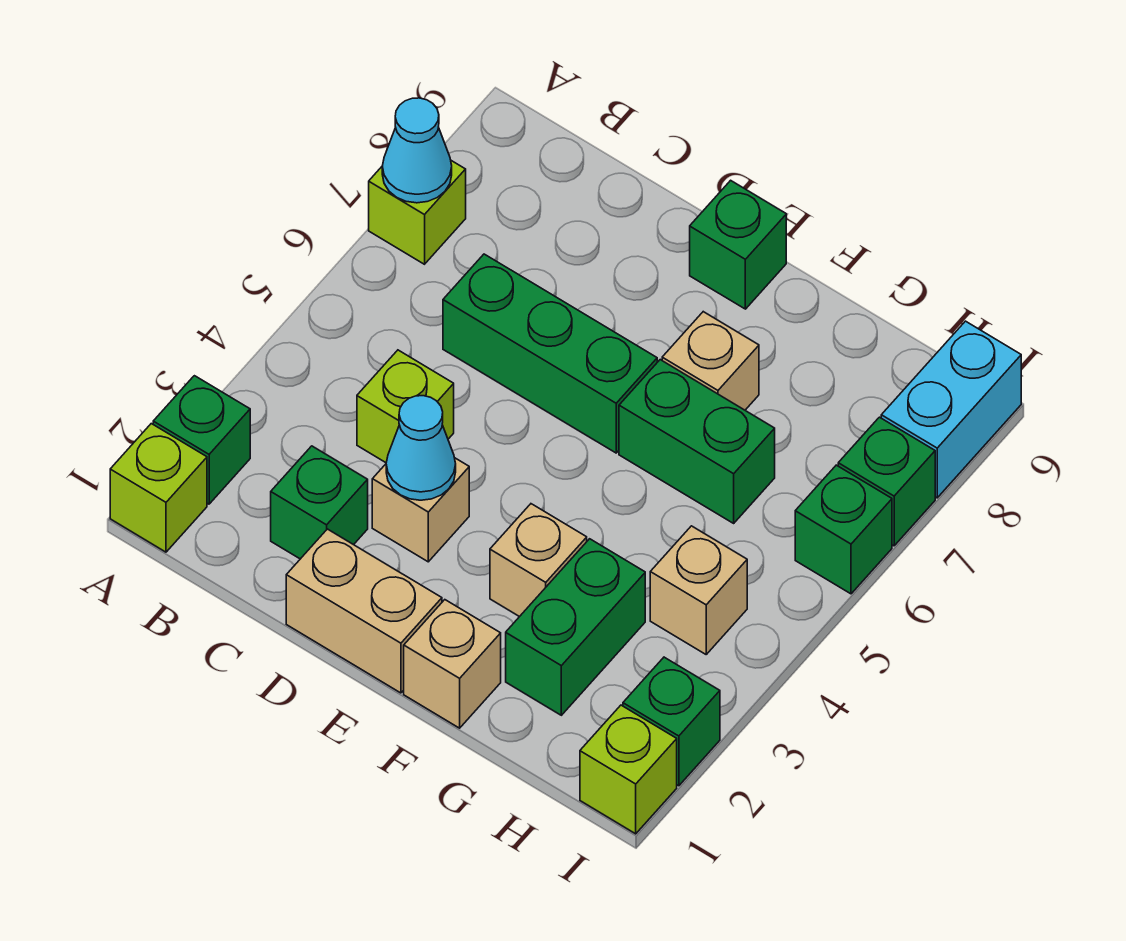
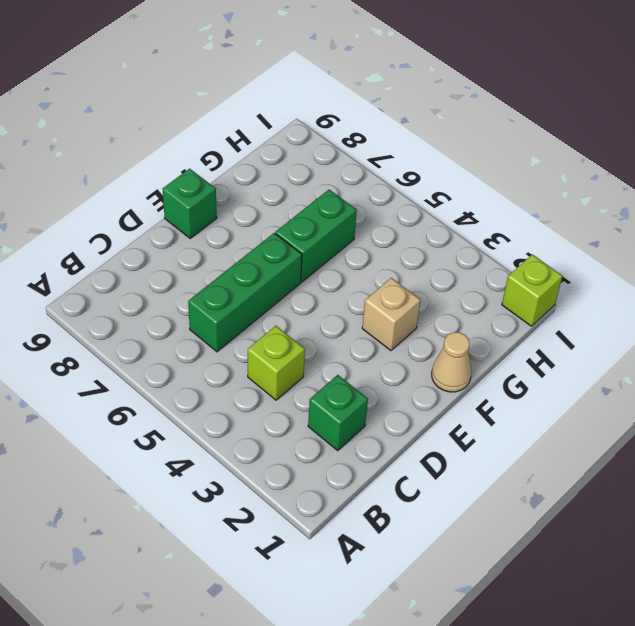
tan cone F1 level 1 -> tan brick F1 level 1
none -> lime brick A1 level 1
none -> green brick A2 level 1
none -> lime brick A7 level 1

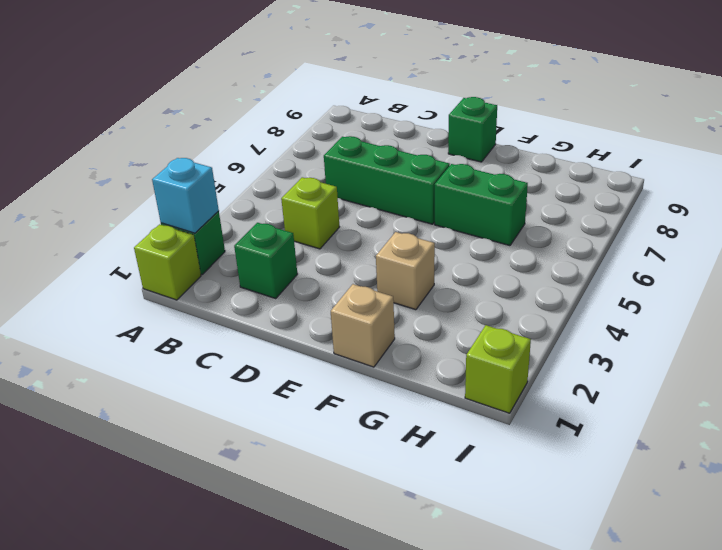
cyan brick A2 level 2 -> none
none -> lime brick A7 level 1
none -> tan brick D1:E1 level 1
none -> tan brick D3 level 1

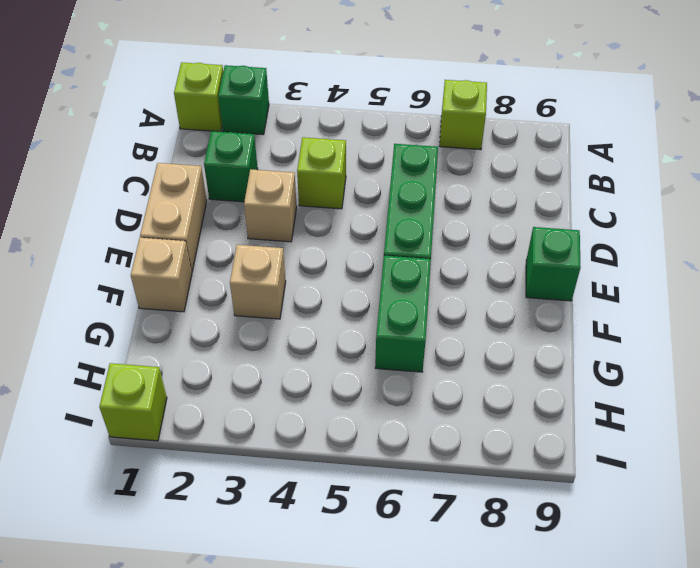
none -> tan brick F7 level 1
none -> green brick G2:G3 level 1
none -> tan brick H4 level 1

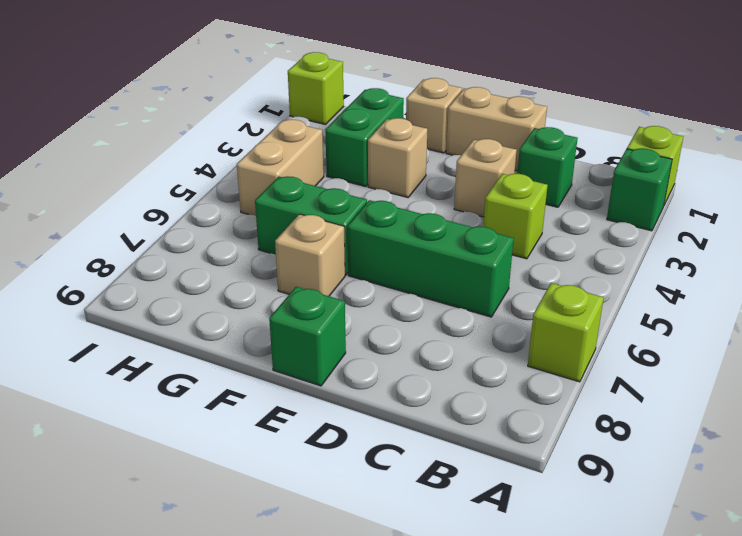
tan brick H4:H5 level 1 -> tan brick H4 level 1
none -> green brick I2 level 1
none -> green brick I6 level 1
none -> green brick I7 level 1

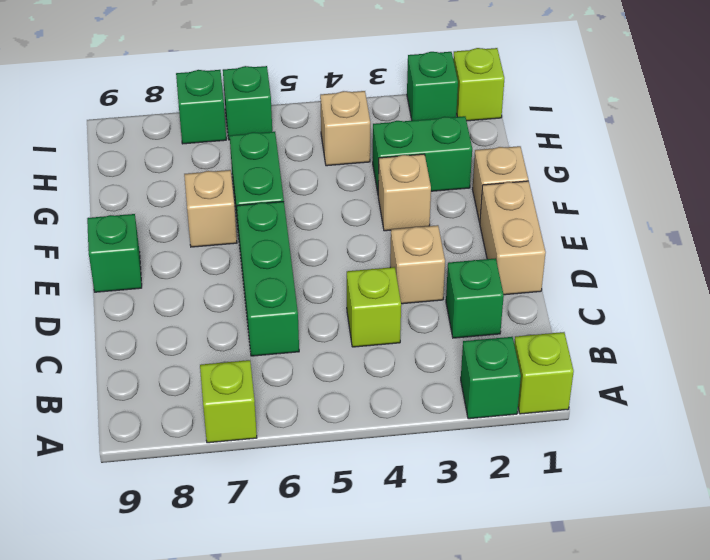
none -> cyan brick I8:I9 level 1
none -> cyan cone A7 level 2
none -> cyan cone D3 level 2

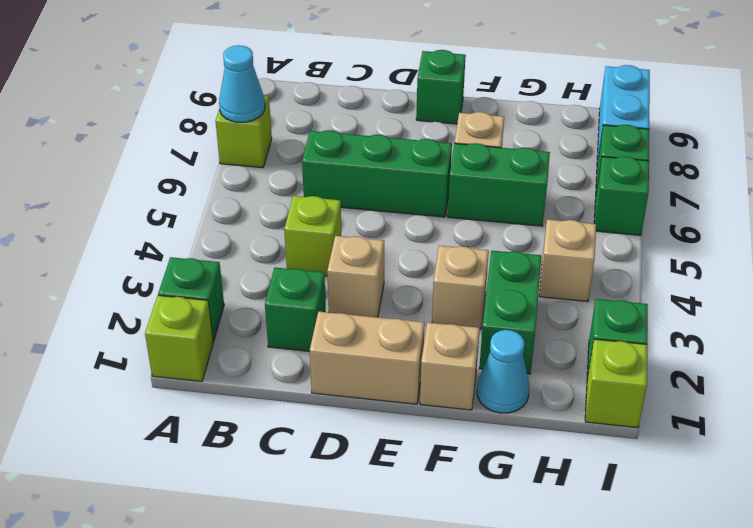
cyan cone G1 level 1 -> cyan cone D3 level 2

